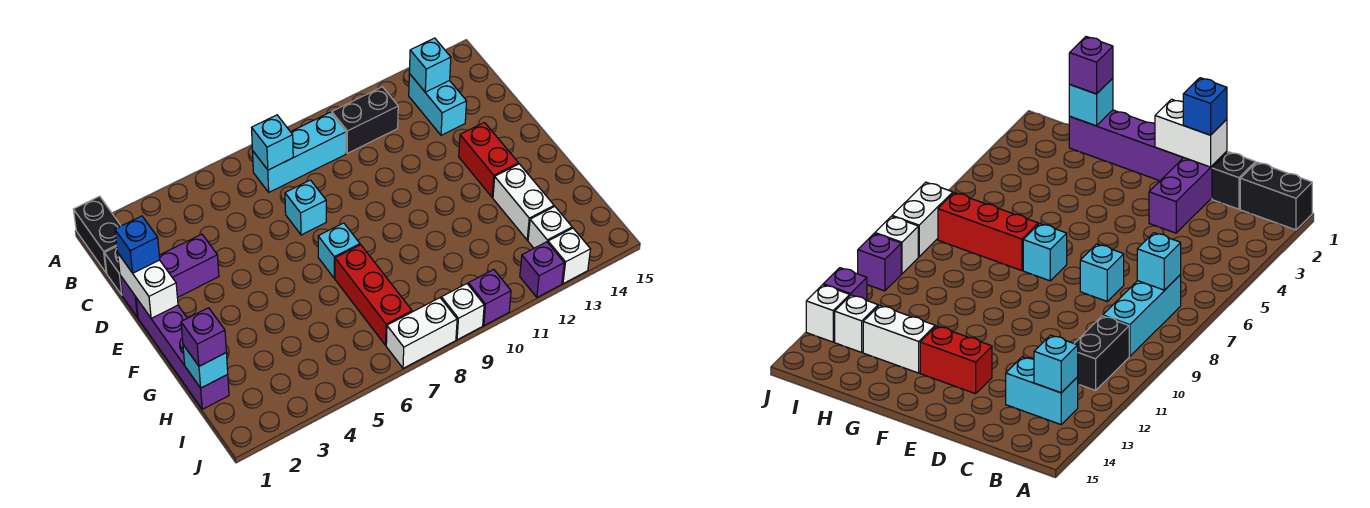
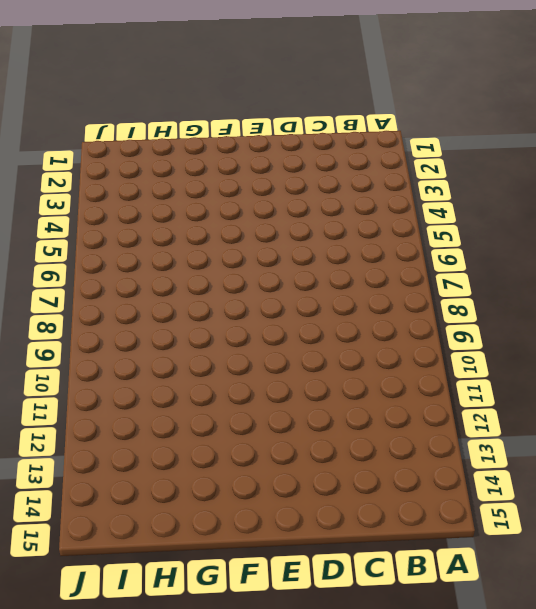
none -> black brick A1:B1 level 1
none -> cyan brick B7:B9 level 1
none -> black brick B10:B11 level 1

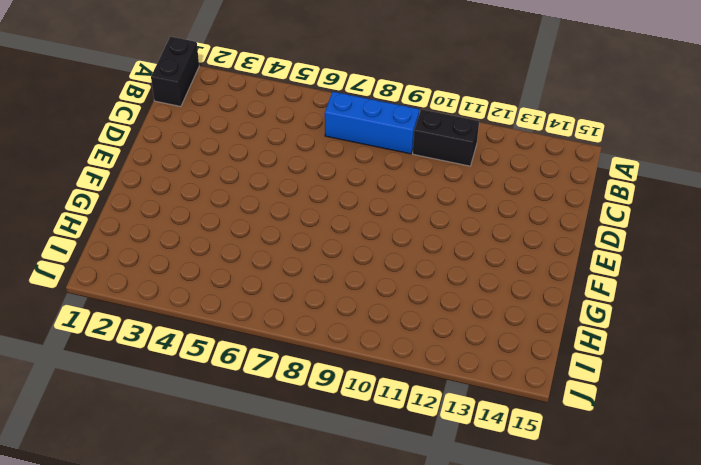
blue brick B7:B9 level 1 -> cyan brick B7:B9 level 1
none -> cyan brick B13:C13 level 1
none -> black brick C1 level 1
none -> purple brick D1:D3 level 1

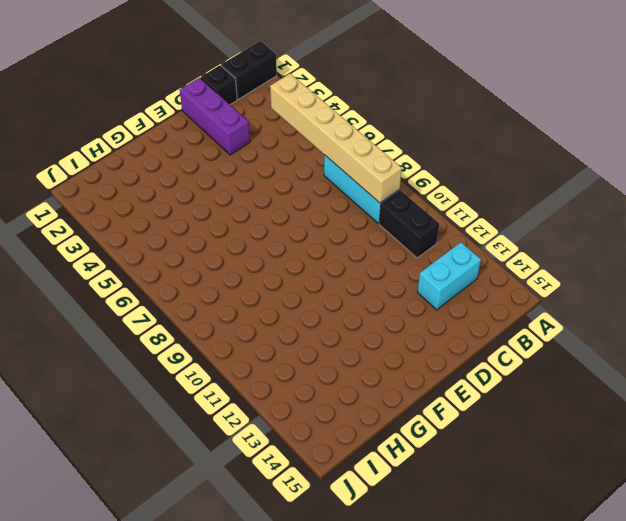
tan brick B4:B9 level 2 -> cyan brick B7 level 2
none -> cyan brick D7 level 1
none -> purple brick E1:H1 level 1
none -> red brick E13:F13 level 1

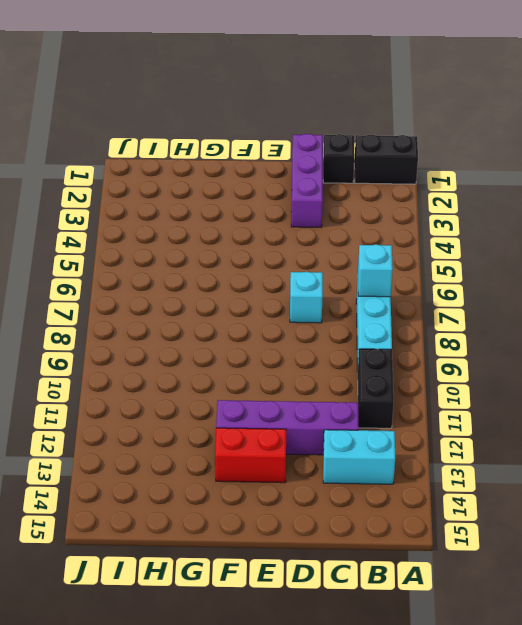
purple brick C12:F12 level 1 -> purple brick E1:H1 level 1
none -> cyan brick F7 level 1
none -> red brick G7:I7 level 1
none -> white brick G13:H13 level 1

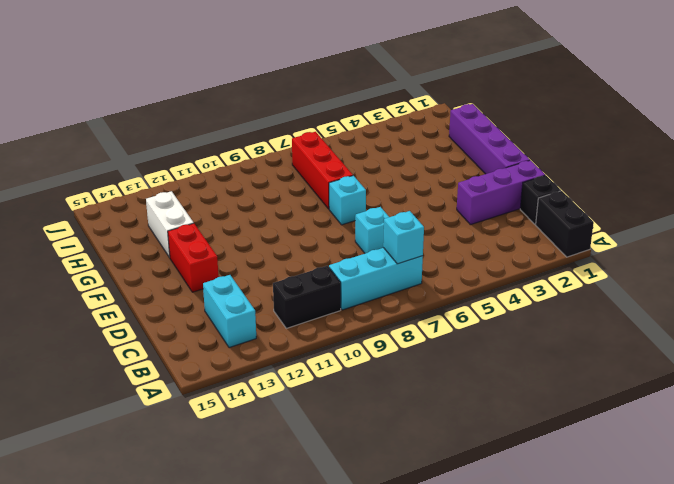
none -> white brick I13 level 1
none -> white brick J7:J8 level 1
none -> white brick J9 level 1

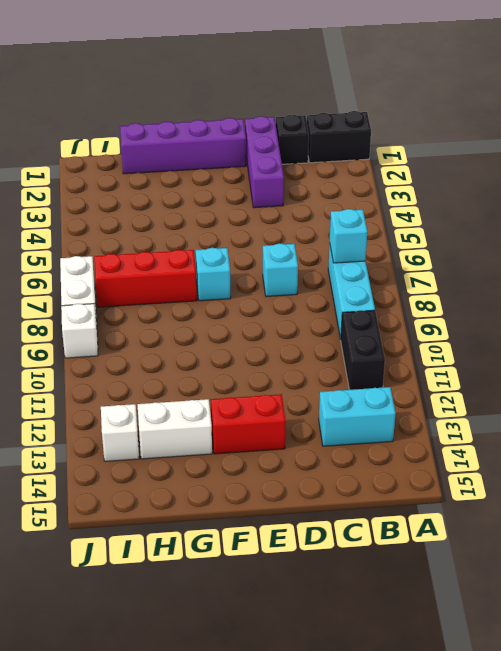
none -> purple brick J10 level 1
none -> purple brick J12 level 1
none -> white brick J13 level 1

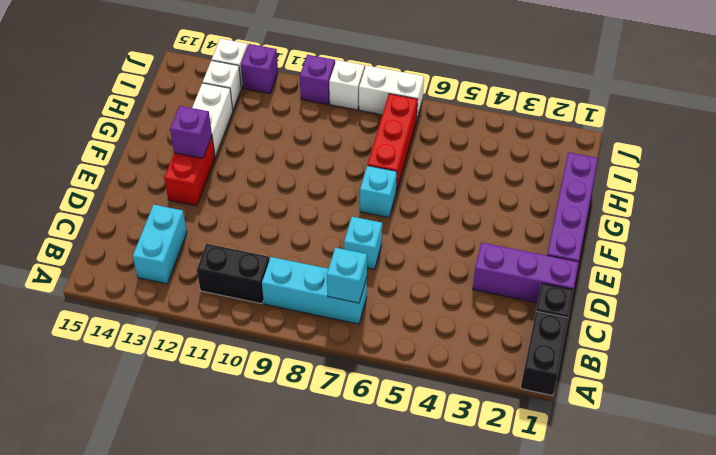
purple brick F13 level 2 -> purple brick H1 level 3
none -> cyan brick B13 level 2
none -> white brick D1:E1 level 2
none -> cyan brick H1 level 2

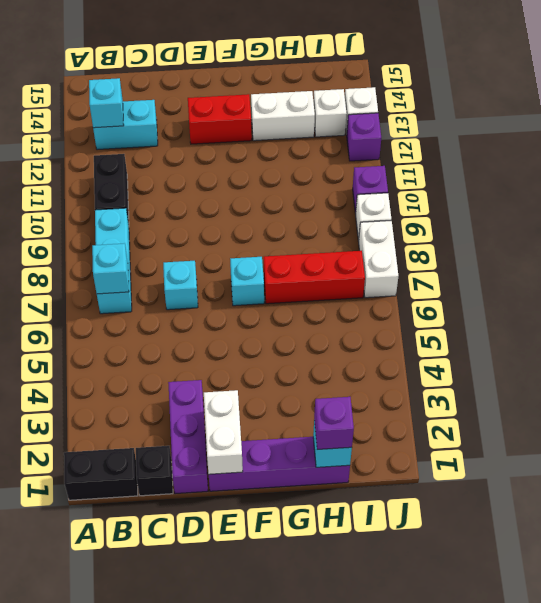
white brick E1:E2 level 2 -> white brick D1:E1 level 2
none -> blue brick D1 level 3

